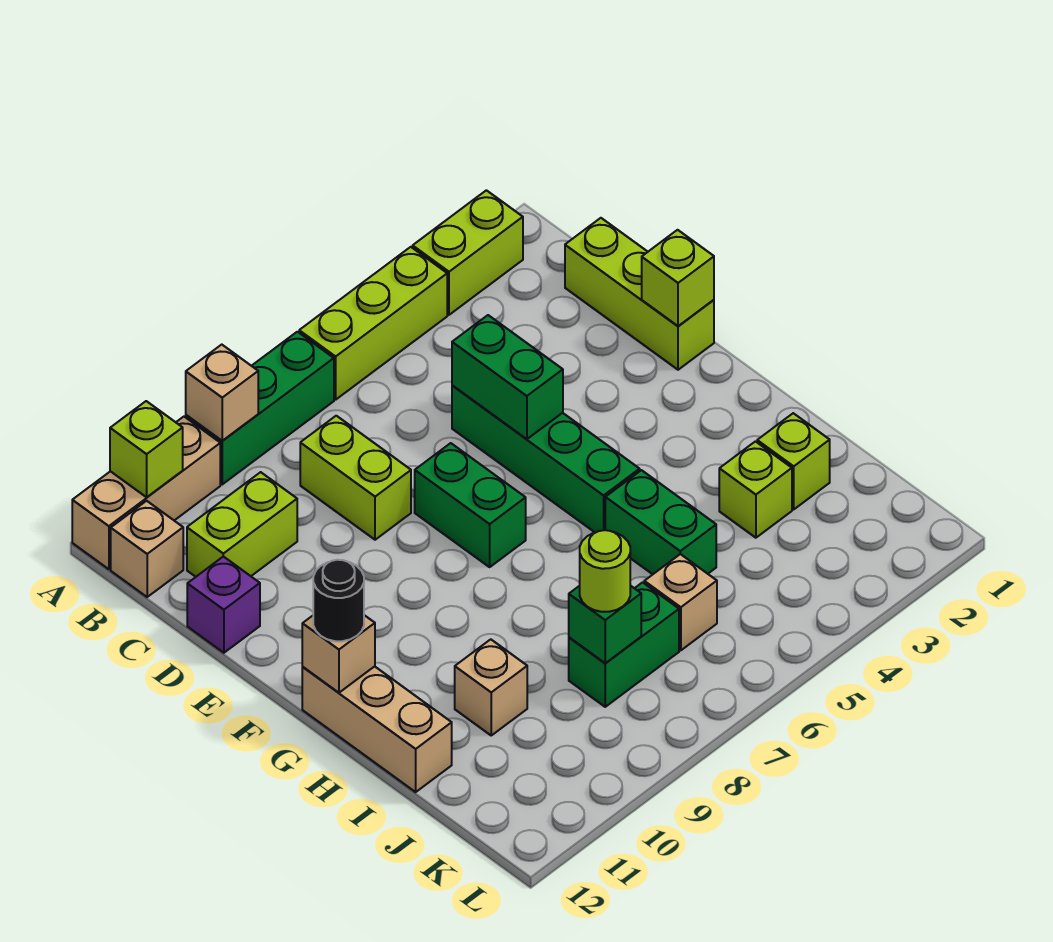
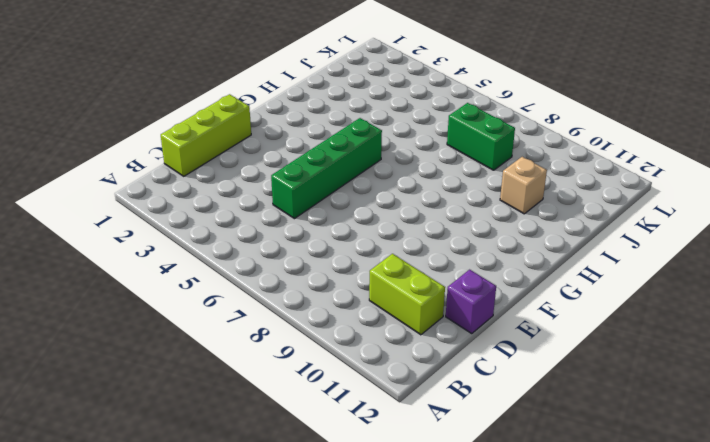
none -> lime brick A2:A3 level 1
none -> lime brick A4:A6 level 1
none -> green brick A7:A9 level 1

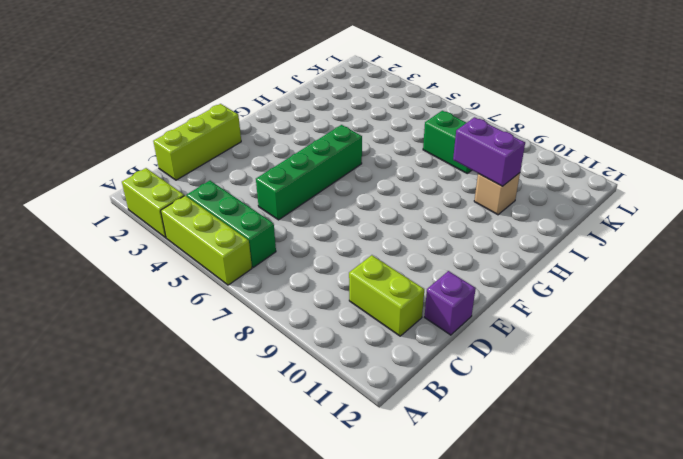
green brick B4:B6 level 1 -> green brick A7:A9 level 1
purple brick I9:I10 level 2 -> none
none -> tan brick A10:A12 level 1
none -> tan brick B12 level 1
none -> lime brick C8:D8 level 1

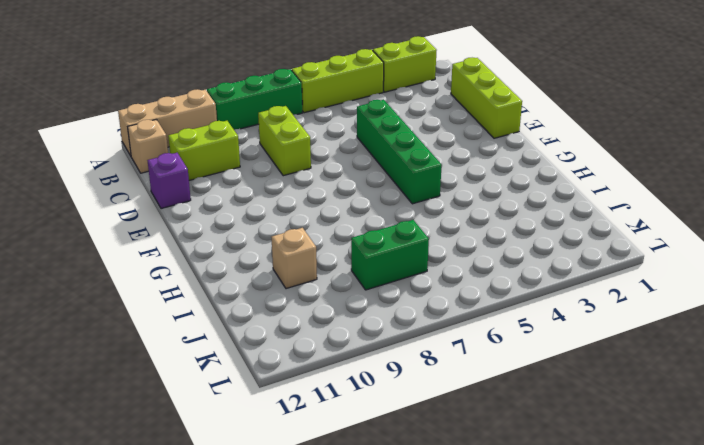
none -> green brick E7:F7 level 1
none -> tan brick G12:I12 level 1
none -> green brick H5:I5 level 1

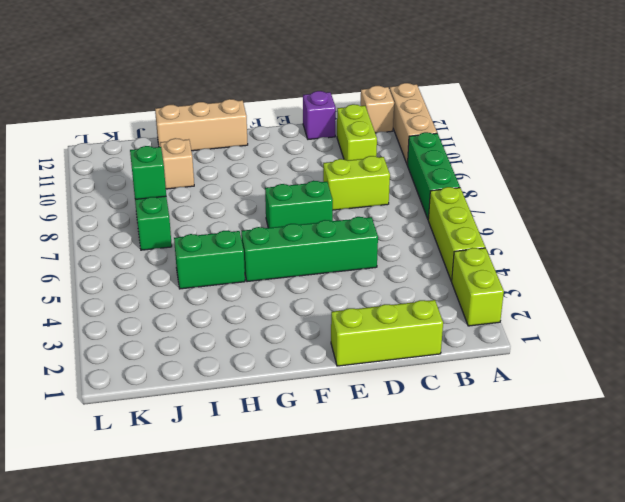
none -> lime brick I2 level 1
none -> lime brick I3 level 1
none -> tan brick J6 level 1

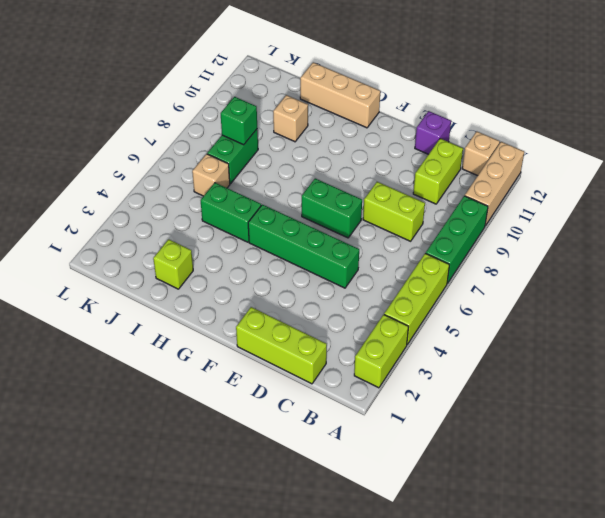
none -> lime brick I3 level 1
none -> tan brick A9 level 2
none -> lime brick A11 level 2

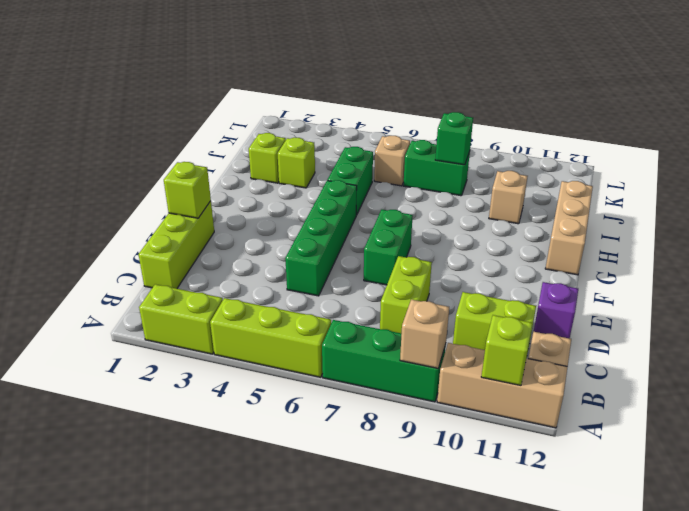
none -> green brick D5:E5 level 2
none -> tan brick G12 level 2
none -> black round brick G12 level 3

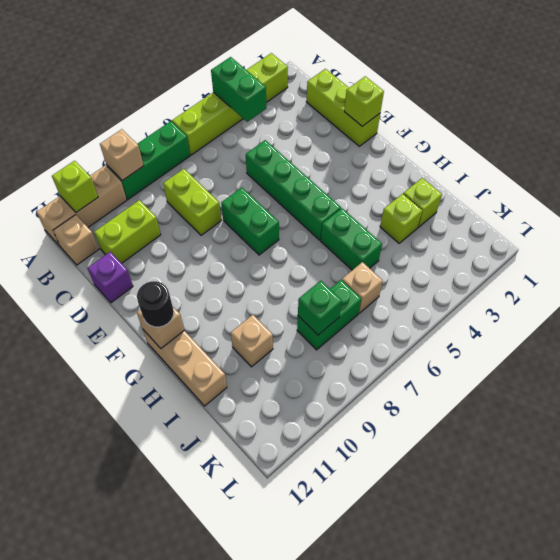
green brick A4:B4 level 2 -> green brick D5:E5 level 2
none -> lime round brick J8 level 3

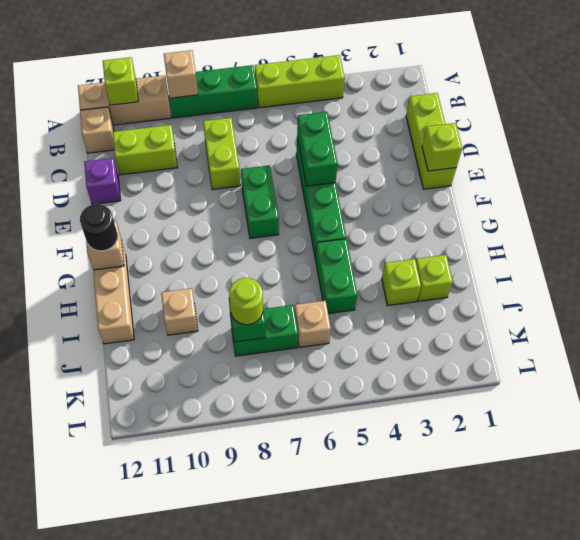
none -> lime brick A2:A3 level 1

